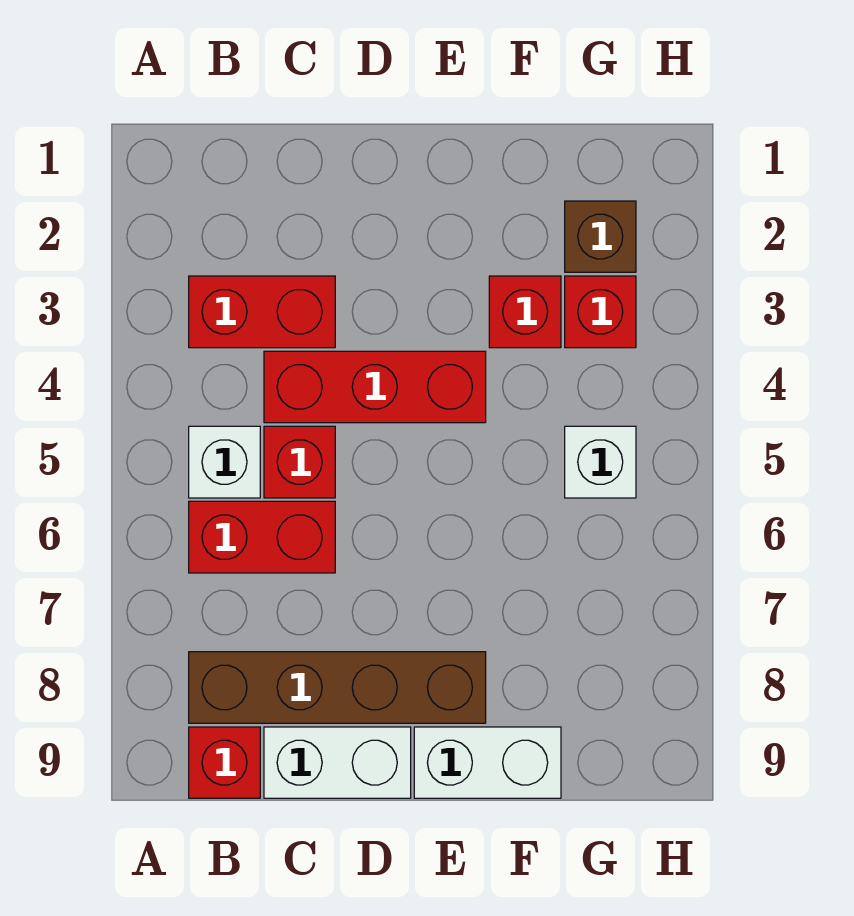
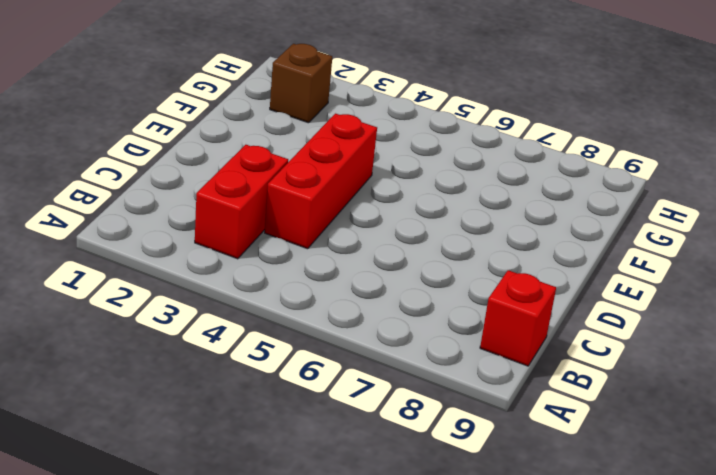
none -> white brick B5 level 1
none -> red brick B6:C6 level 1
none -> brown brick B8:E8 level 1

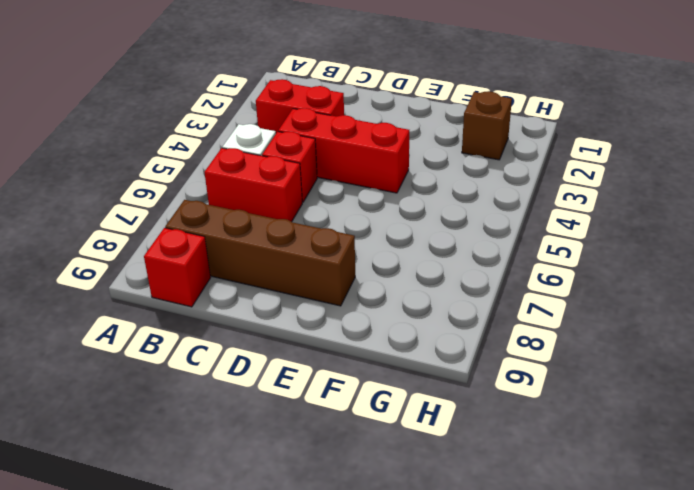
none -> white brick C9:D9 level 1
none -> white brick E9:F9 level 1
none -> red brick F3 level 1

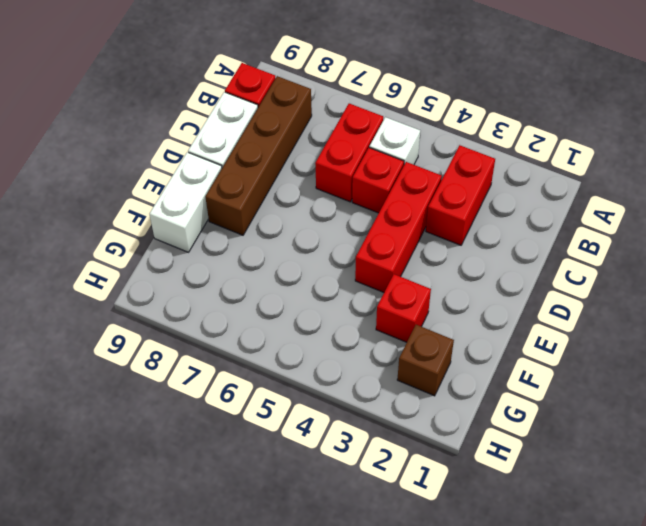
none -> red brick G3 level 1
none -> white brick G5 level 1

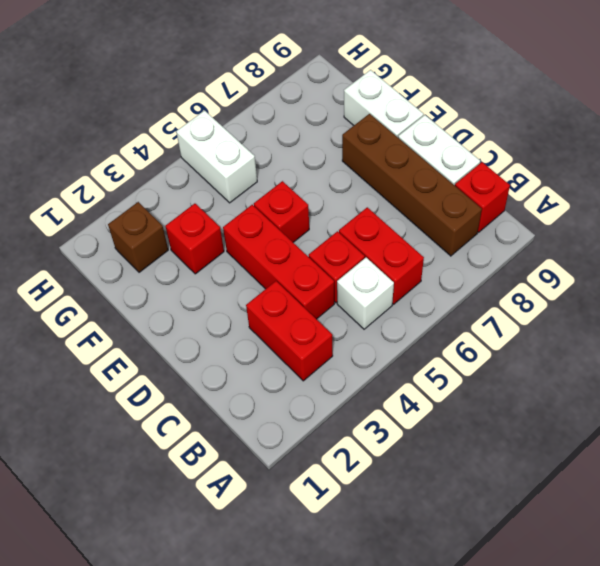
red brick E5 level 1 -> red brick G3 level 1
white brick G5:H5 level 1 -> white brick G5 level 1

